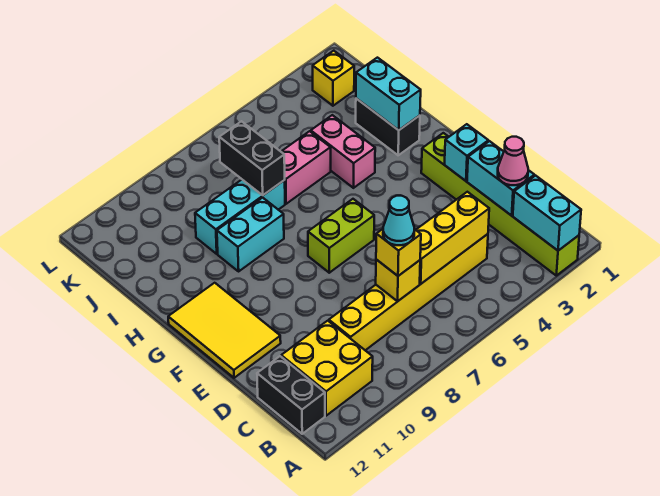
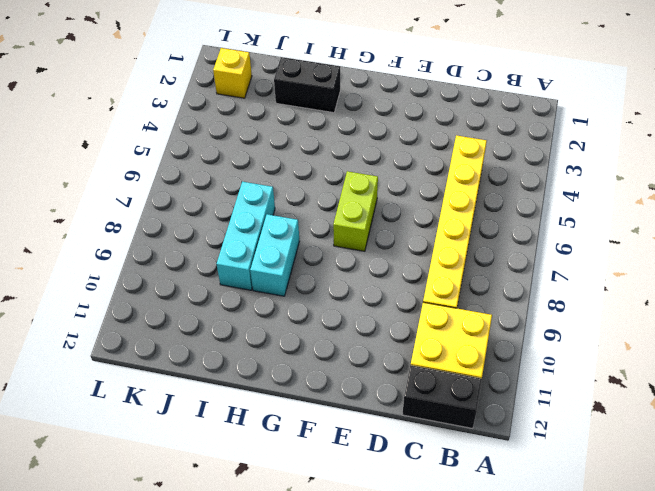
none -> lime brick A2:F2 level 1
none -> yellow tile E11:G12 level 1
none -> pink brick H4:I4 level 1

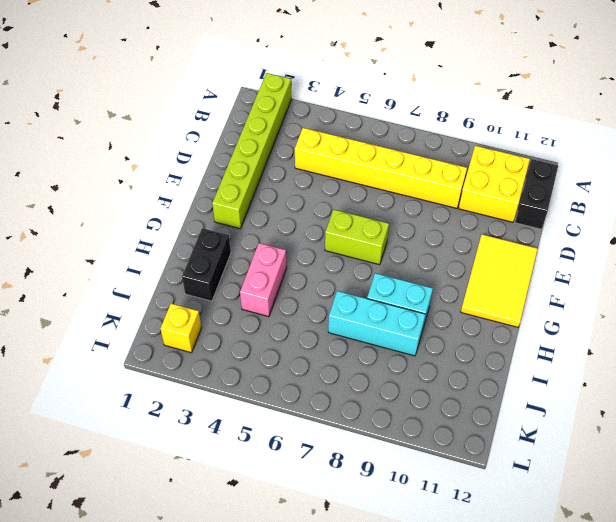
none -> pink brick I5:I6 level 1
none -> cyan brick A2:B2 level 2
none -> cyan brick C2:D2 level 2

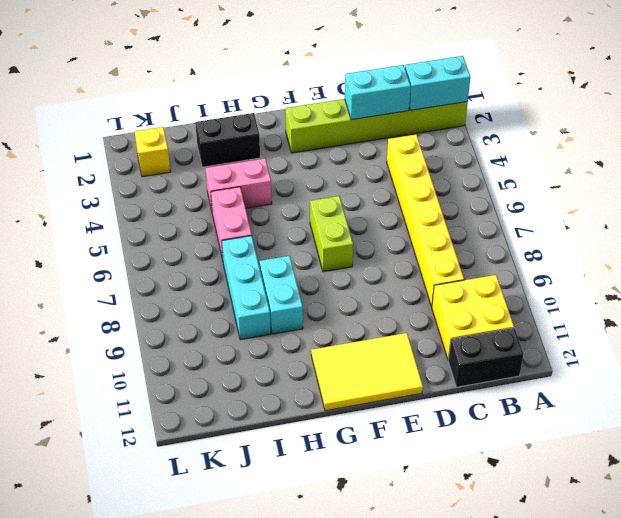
none -> yellow brick C4:C6 level 2
none -> yellow brick C7 level 2
none -> cyan brick E2 level 2

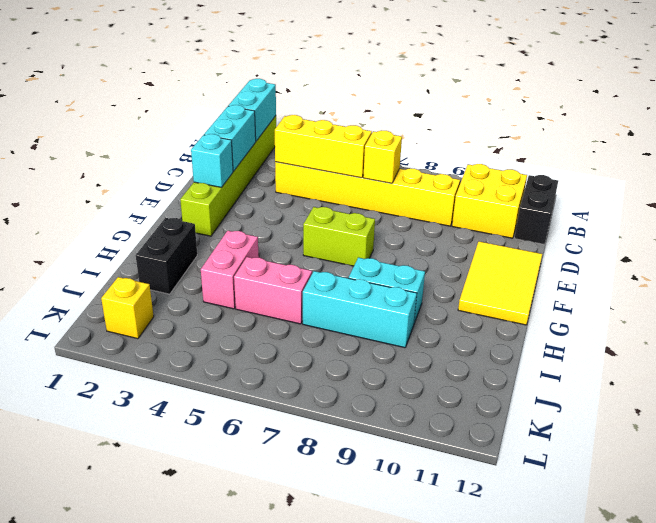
none -> cyan brick H2:I2 level 2
none -> black brick I7:J7 level 2
none -> pink cone C2 level 3

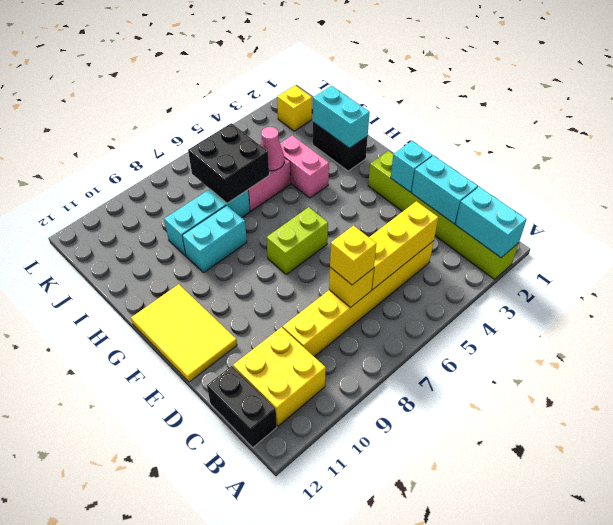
pink cone I5 level 2 -> pink cone C2 level 3
black brick I6:J7 level 2 -> black brick I7:J7 level 2
none -> cyan cone C7 level 4

